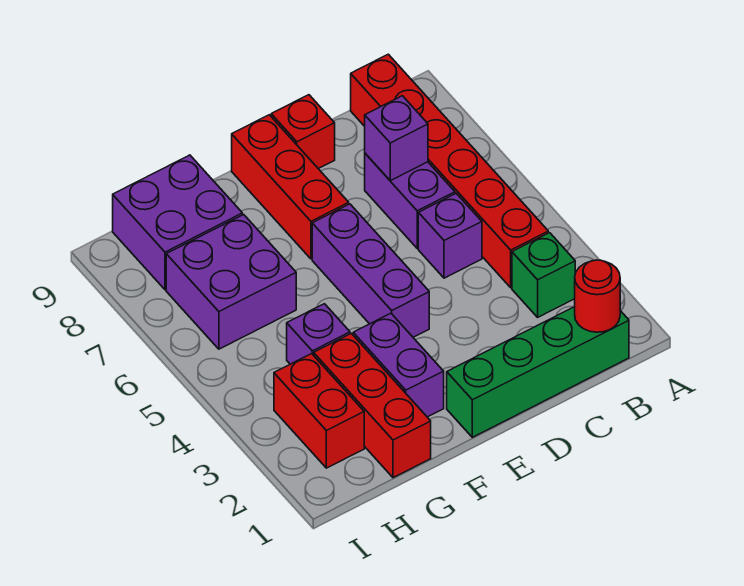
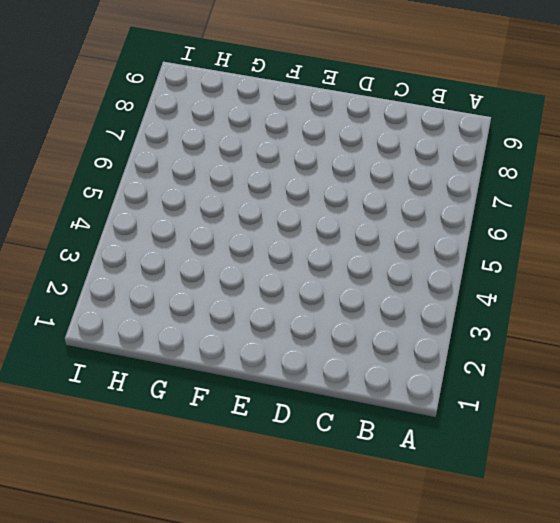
none -> green brick B1:E1 level 1
none -> green brick B3 level 1
none -> red brick B4:B9 level 1

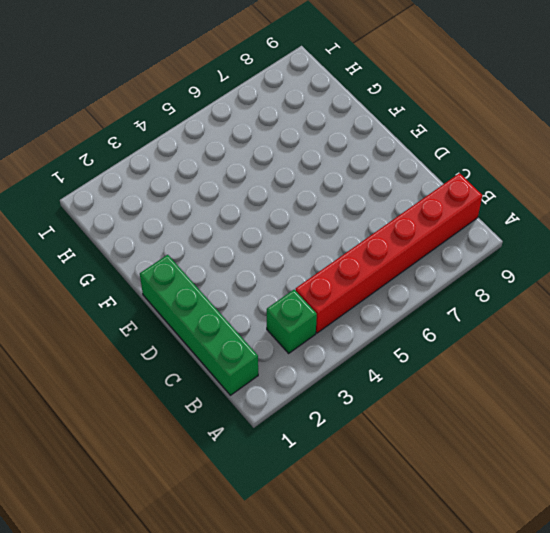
none -> purple brick C5 level 1
none -> purple brick C6:C7 level 1
none -> red brick D9 level 1

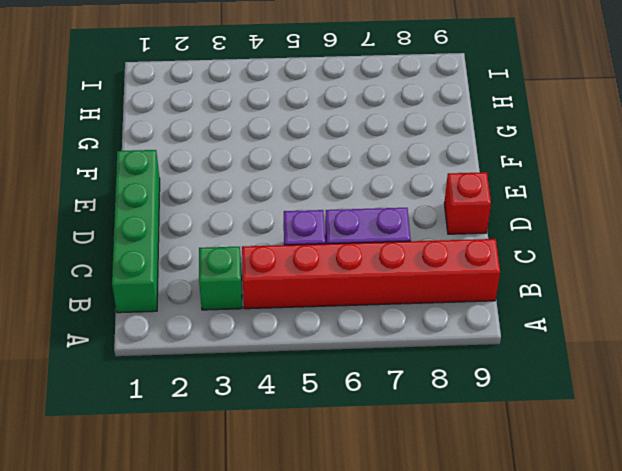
none -> purple brick E4:E6 level 1
none -> red brick E7:E9 level 1
none -> purple brick F2:F3 level 1

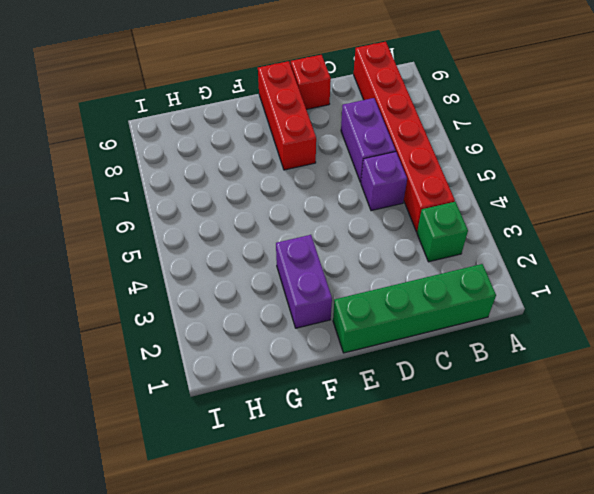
none -> purple brick E4:E6 level 1
none -> red brick G1:G3 level 1
none -> purple brick G4 level 1

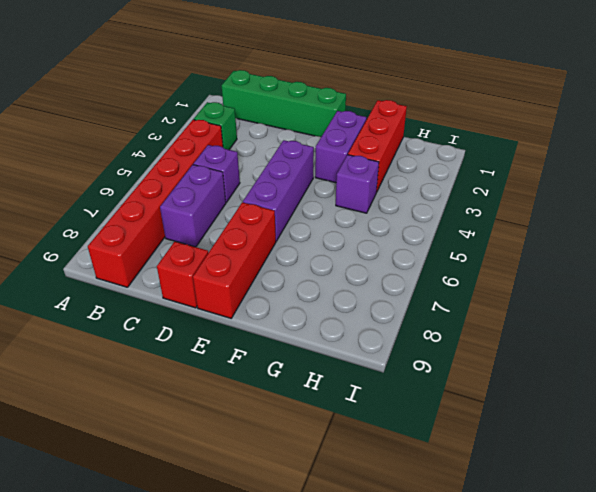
none -> purple brick G6:H7 level 1
none -> purple brick G8:H9 level 1
none -> red brick H2:H3 level 1

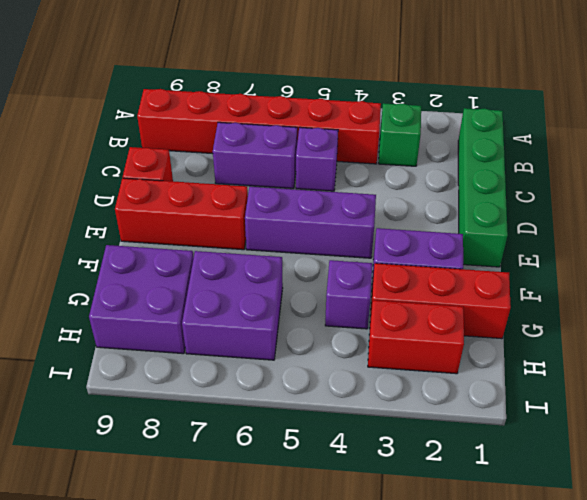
none -> red round brick B1 level 2
none -> purple brick C7 level 2

